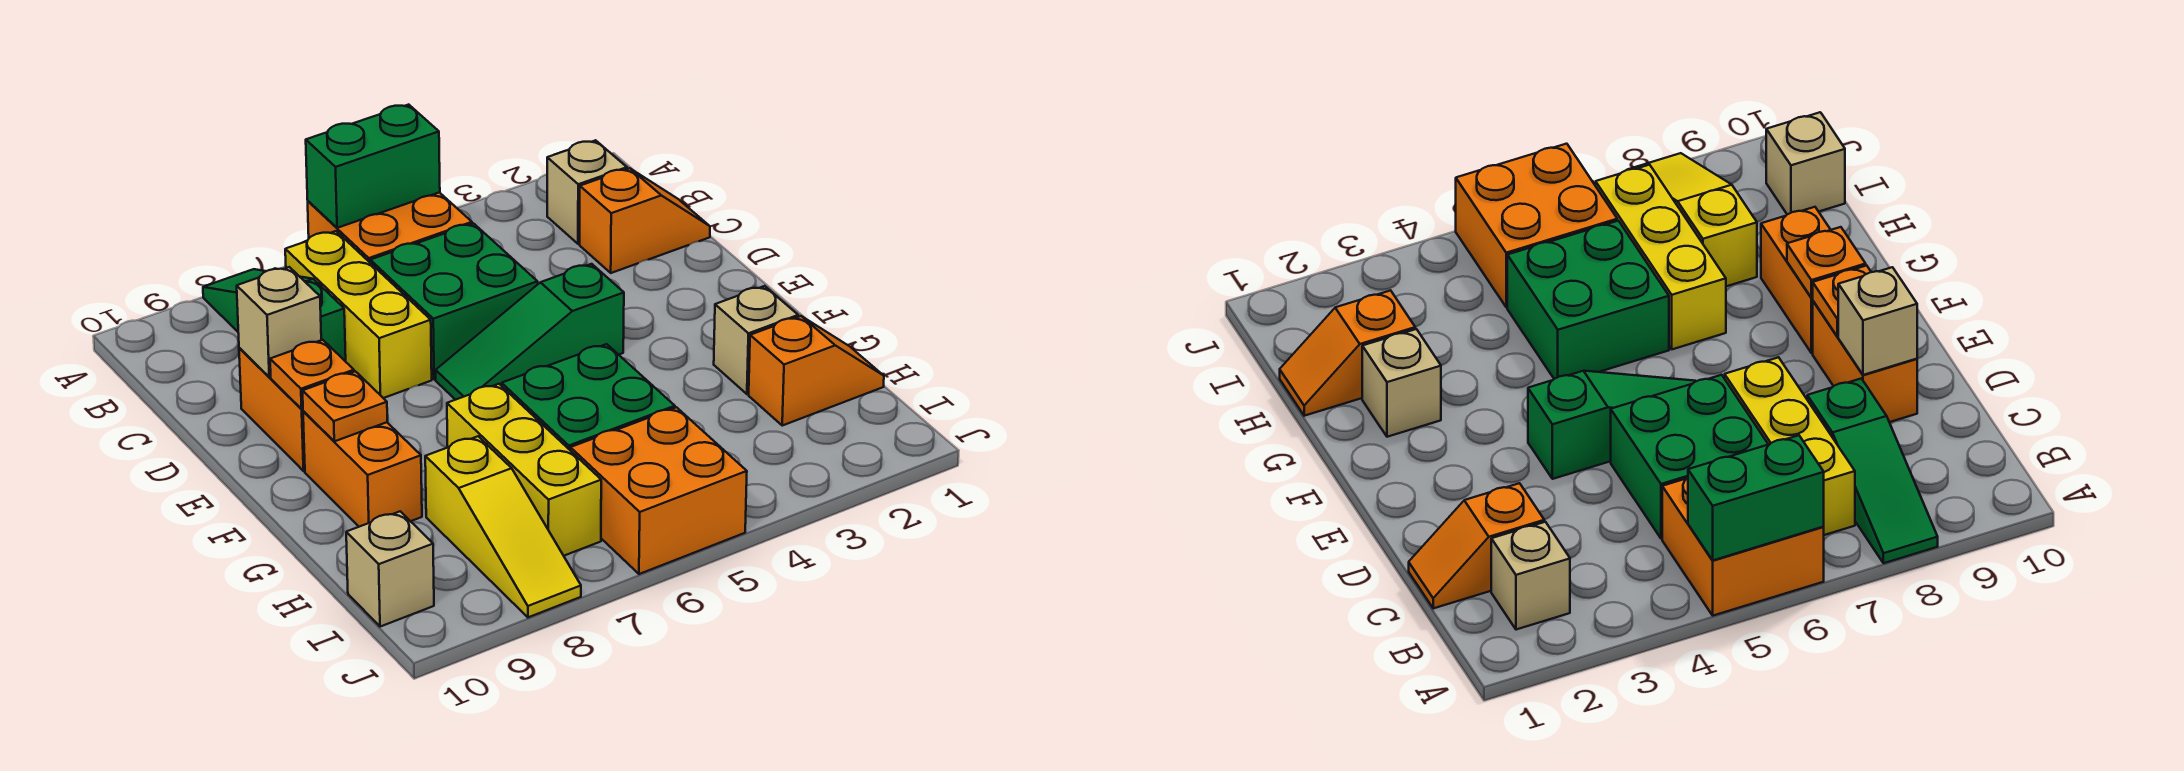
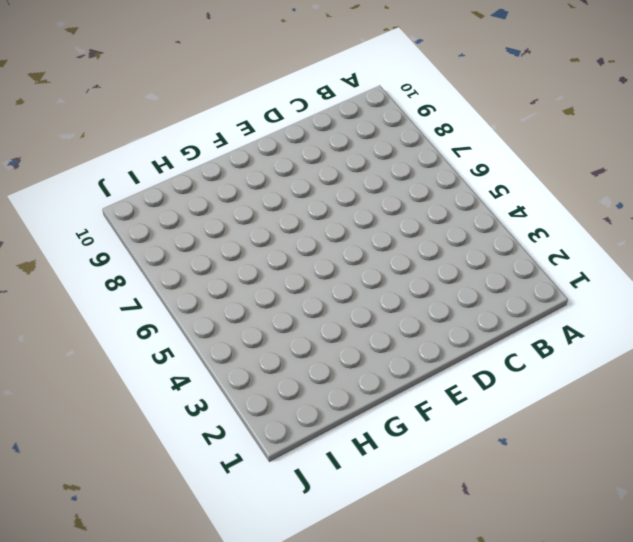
none -> orange brick A5:B6 level 1
none -> green slope A8:C8 level 1 top C
none -> tan brick B2 level 1

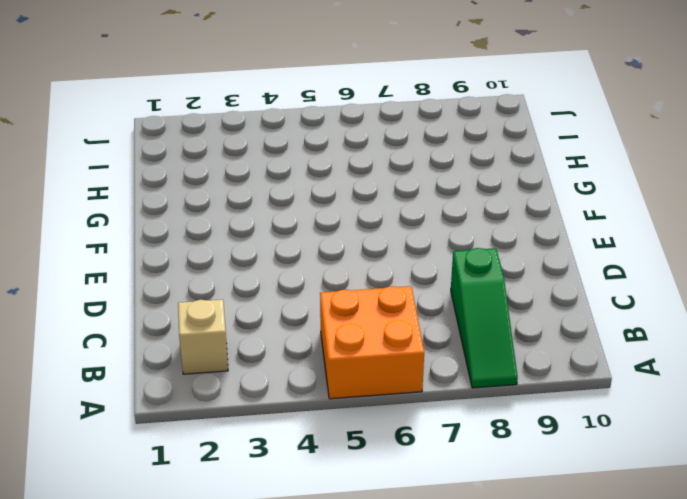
none -> yellow brick B7:D7 level 1
none -> orange slope C1:C2 level 1 top 2
none -> green brick C5:D6 level 1

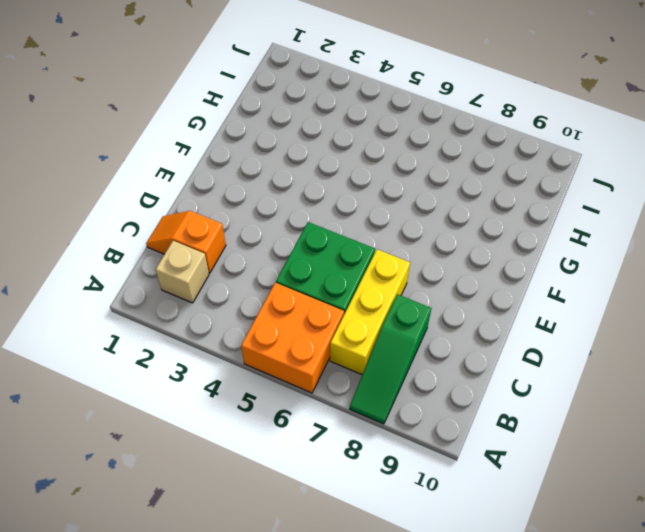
none -> orange brick D9:E9 level 1
none -> green slope E4:E6 level 1 top 4
none -> orange brick F9:G9 level 1

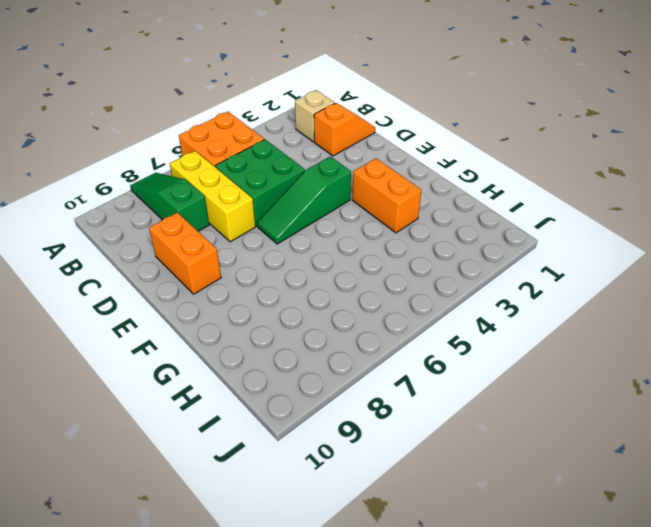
orange brick F3:G3 level 1 -> orange brick F9:G9 level 1
none -> tan brick G2 level 1
none -> green brick G5:H6 level 1
none -> yellow brick G7:I7 level 1

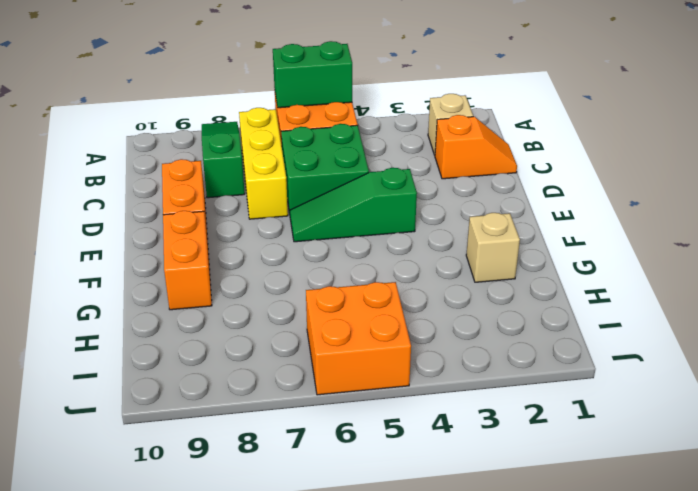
none -> green brick G5:H6 level 1
none -> yellow brick G7:I7 level 1
none -> orange slope H1:H2 level 1 top 2

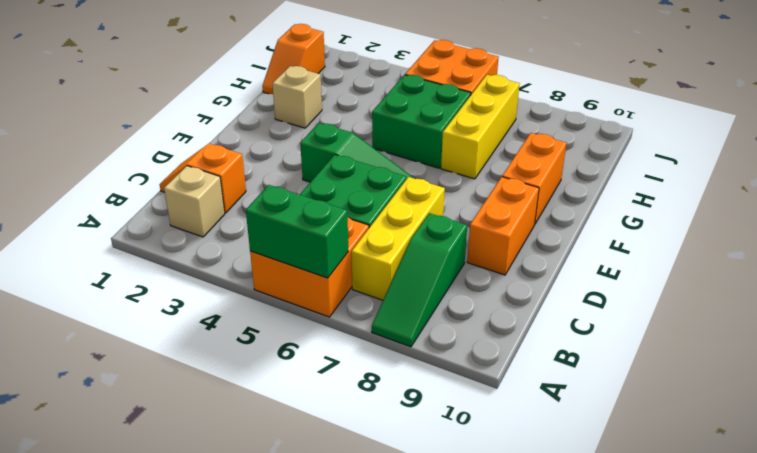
orange slope H1:I1 level 1 top I -> orange slope H1:H2 level 1 top 2
none -> yellow slope H8:J8 level 1 top H
none -> tan brick I10 level 1
none -> tan brick D9 level 2

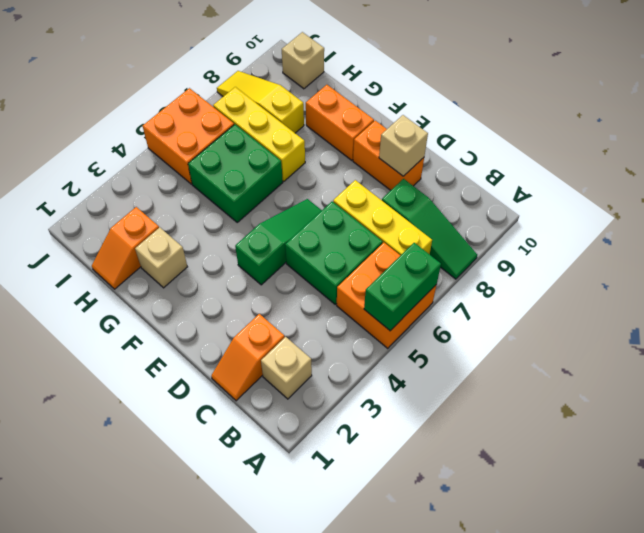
none -> orange plate E9 level 2
none -> orange plate F9 level 2

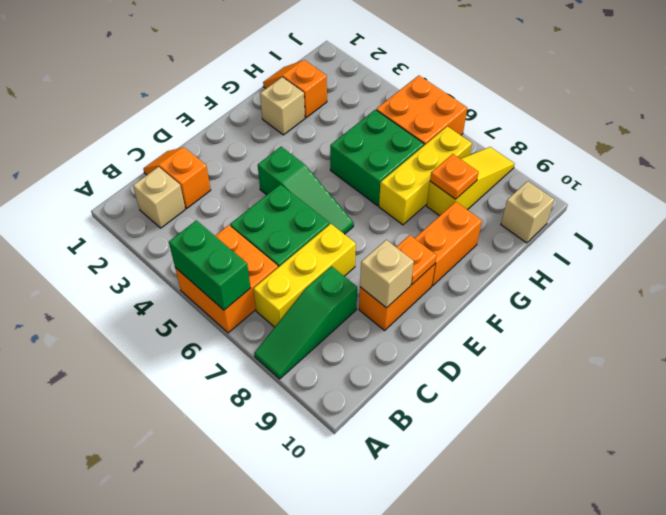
orange plate H8 level 2 -> orange plate F9 level 2

